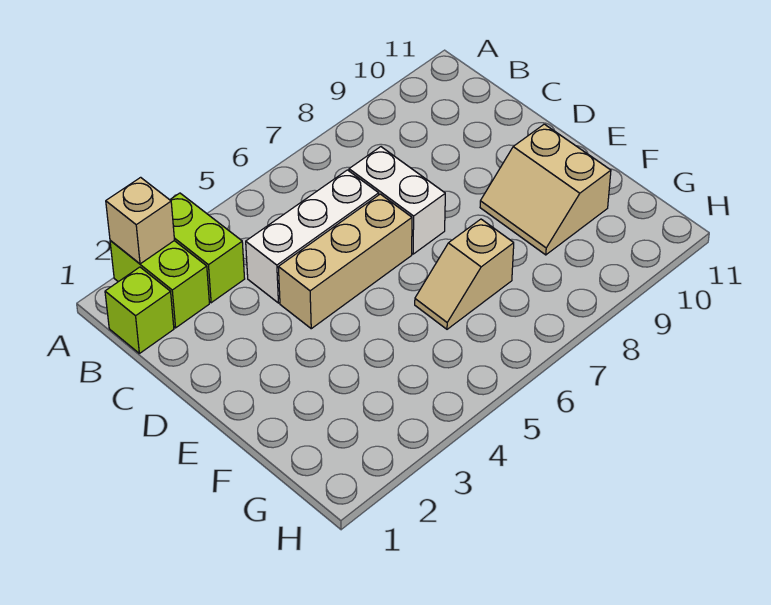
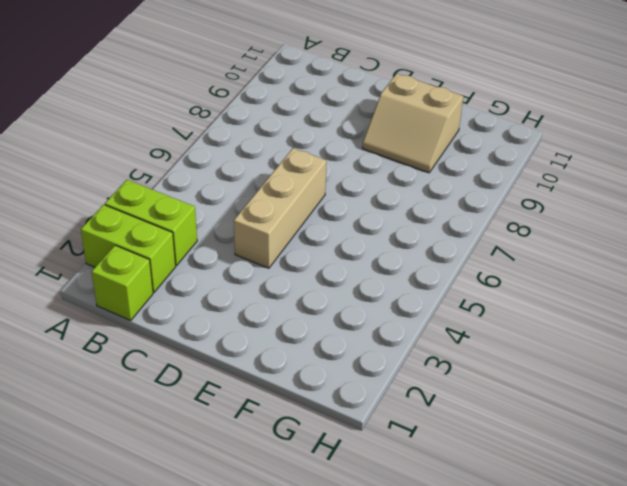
none -> white brick C4:C6 level 1
none -> white brick C7:D7 level 1

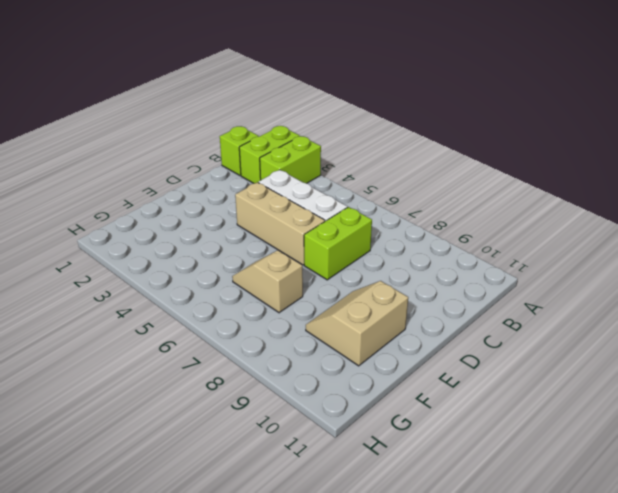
lime brick C7:D7 level 1 -> white brick C7:D7 level 1
none -> tan brick A2 level 2

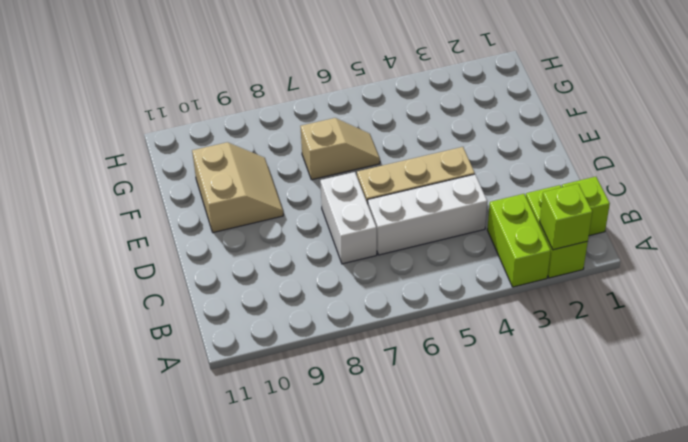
lime brick A2 level 2 -> tan brick A2 level 2

